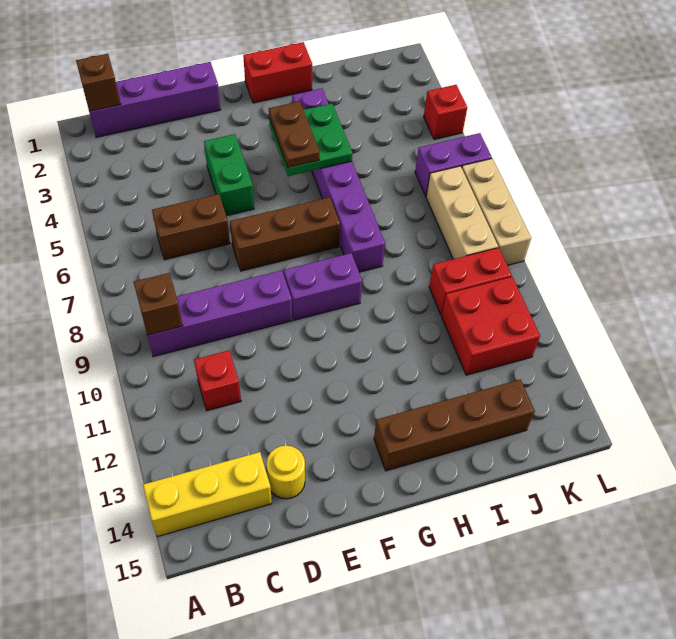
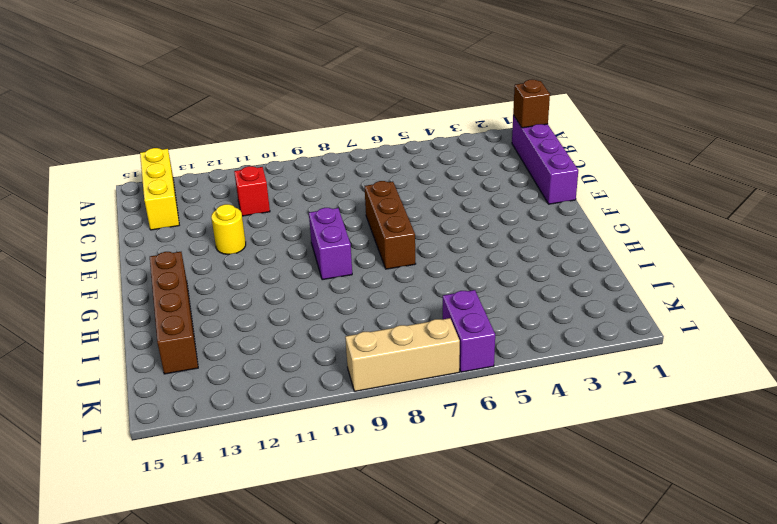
yellow round brick E12 level 1 -> yellow round brick D14 level 1
none -> purple brick B9:E9 level 1
none -> brown brick C6:D6 level 1
none -> green brick E4:E5 level 1

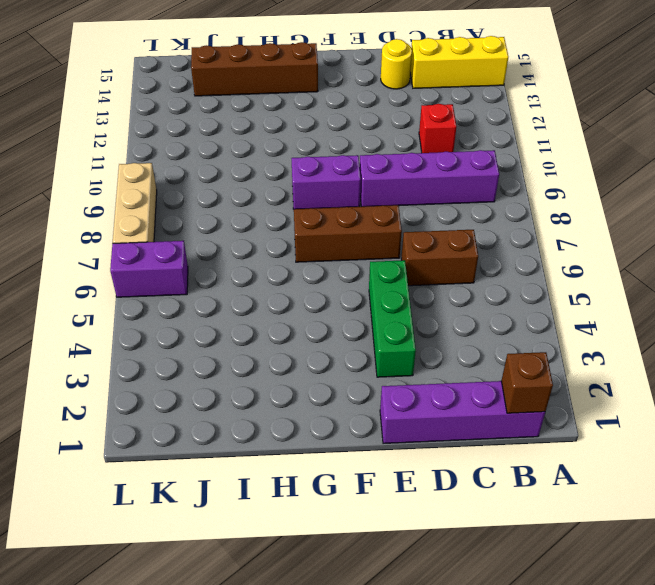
green brick E3:E5 level 1 -> green brick E4:E5 level 1
none -> red brick G1:H1 level 1
none -> purple brick H3:H8 level 1
none -> red brick J10:K10 level 1

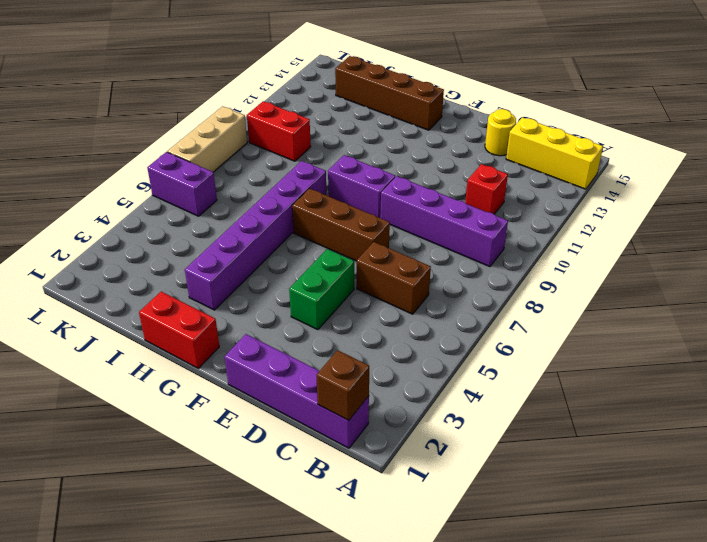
none -> red brick J11:K12 level 1
none -> tan brick K7:K9 level 1
none -> red brick L4 level 1

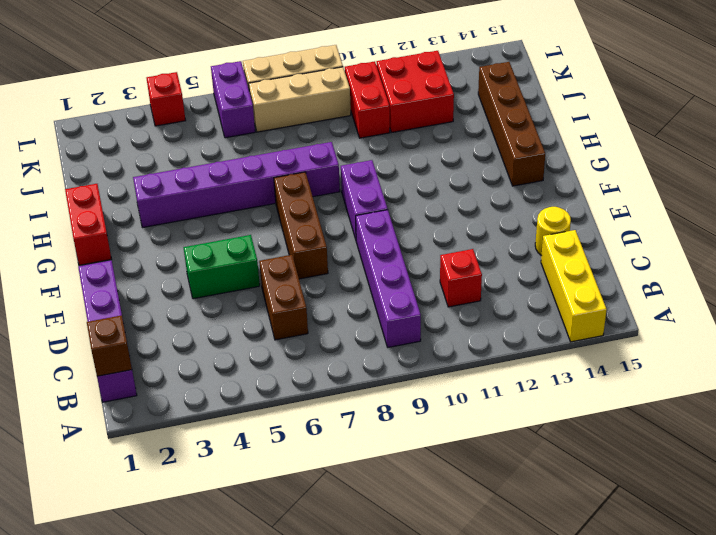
none -> brown brick B9 level 2
none -> green plate G4:H5 level 2
none -> brown plate G4:G5 level 3

